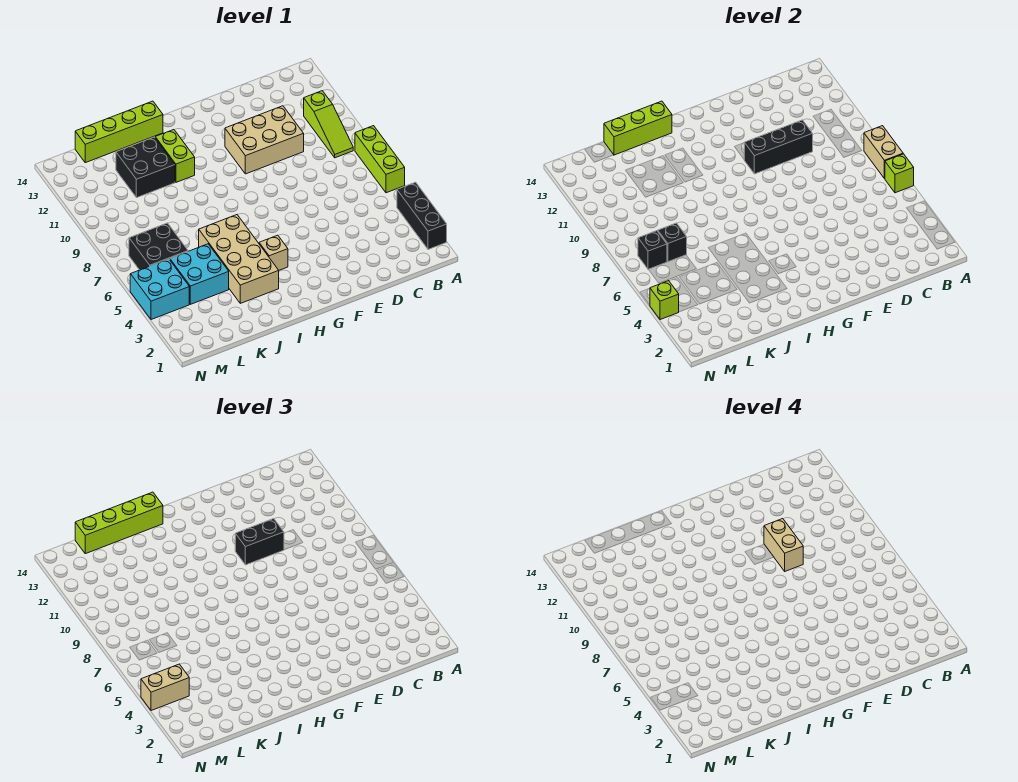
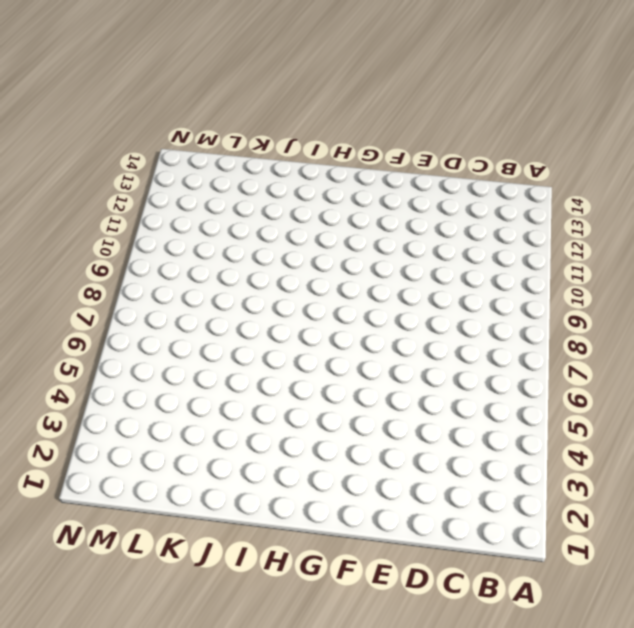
none -> black brick A2:A4 level 1
none -> lime brick A6:A8 level 1
none -> lime slope B9:B11 level 1 top 11

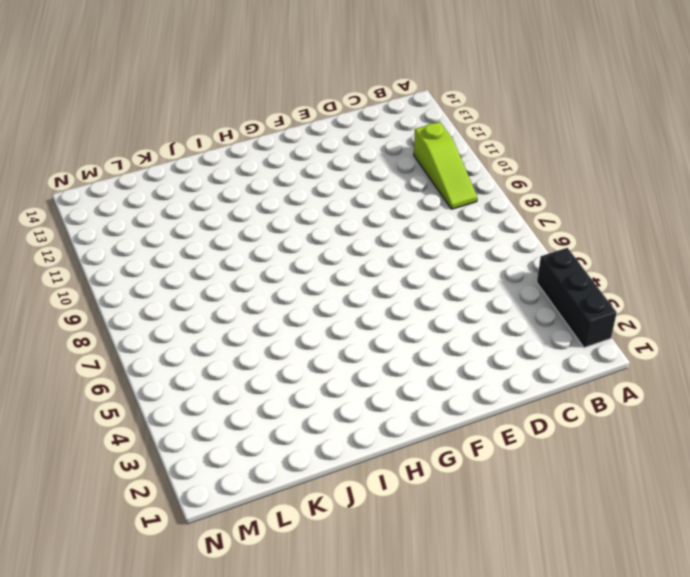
none -> lime brick A6:A8 level 1
none -> tan brick D10:F11 level 1
none -> tan brick H4 level 1

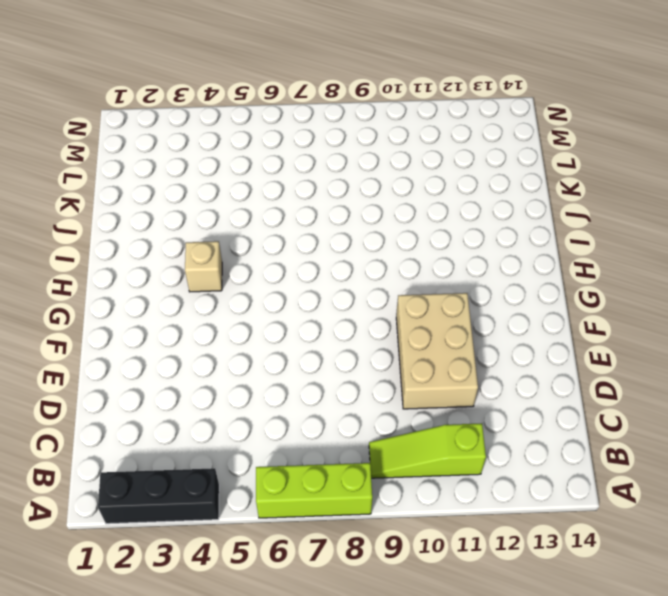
none -> tan brick I3:J6 level 1
none -> lime brick I11:I12 level 1
none -> lime brick I14:L14 level 1

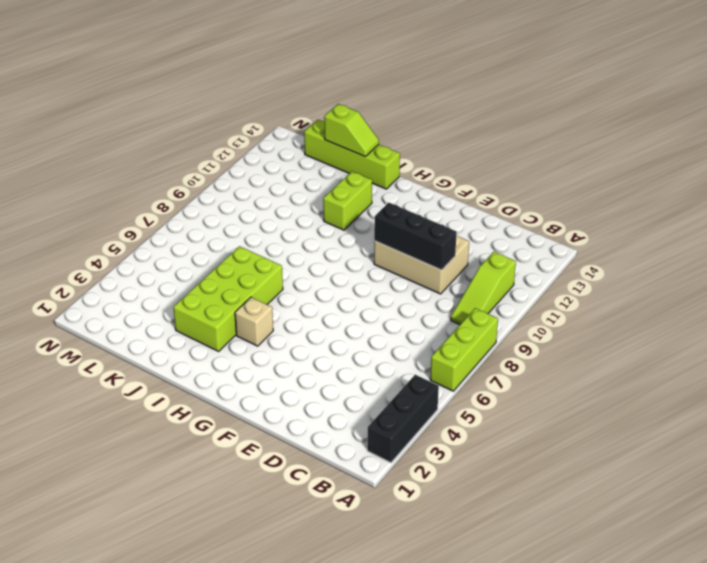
lime brick I3:J6 level 1 -> tan brick I3:J6 level 1
lime slope J14:K14 level 2 top K -> lime brick I14:K14 level 2
none -> black brick J11:K12 level 1
none -> cyan brick K4:L5 level 1
none -> black brick L6:M7 level 1

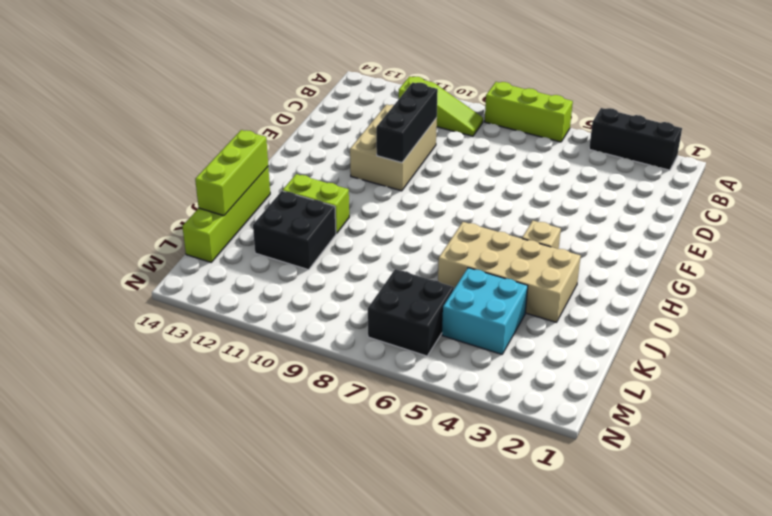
none -> cyan brick M4:N5 level 1
none -> lime brick A6 level 2
none -> tan brick A7:A8 level 2

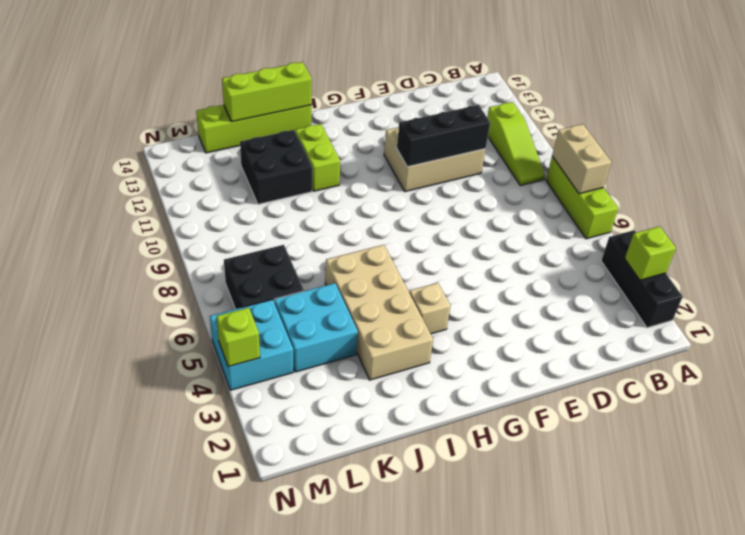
lime brick A3 level 2 -> lime brick A6 level 2
none -> black brick L7 level 2
none -> black brick M7 level 2
none -> black brick E10:F10 level 3

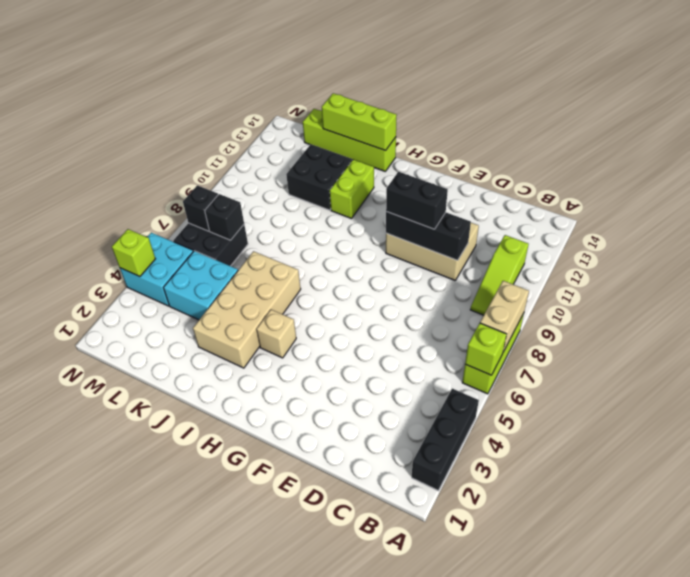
none -> lime brick I14:L14 level 3
none -> tan brick M4:N4 level 3
none -> tan brick E9:E10 level 4

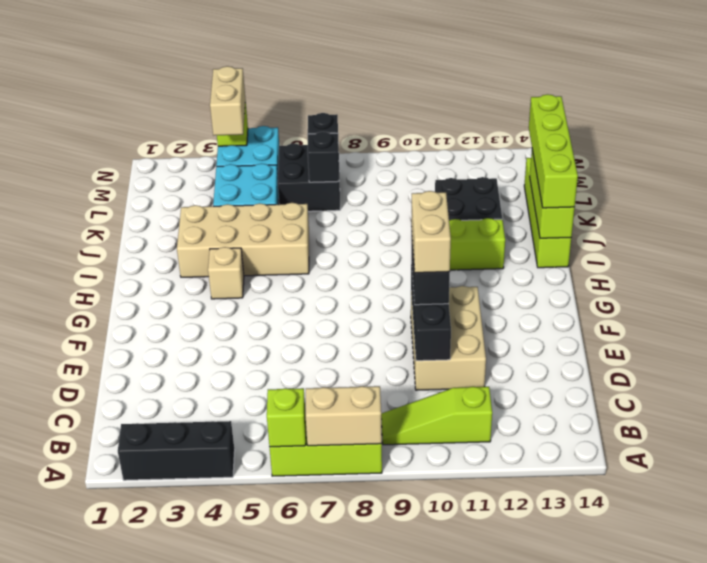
tan brick E10:F10 level 4 -> tan brick E9:E10 level 4

